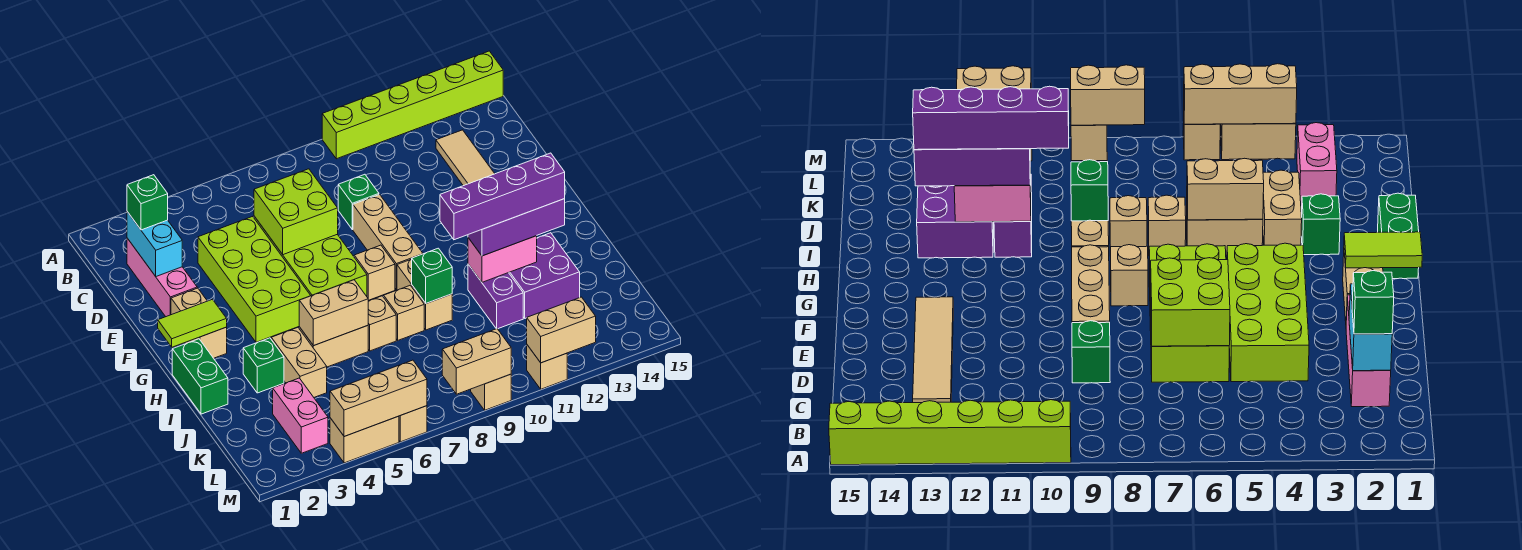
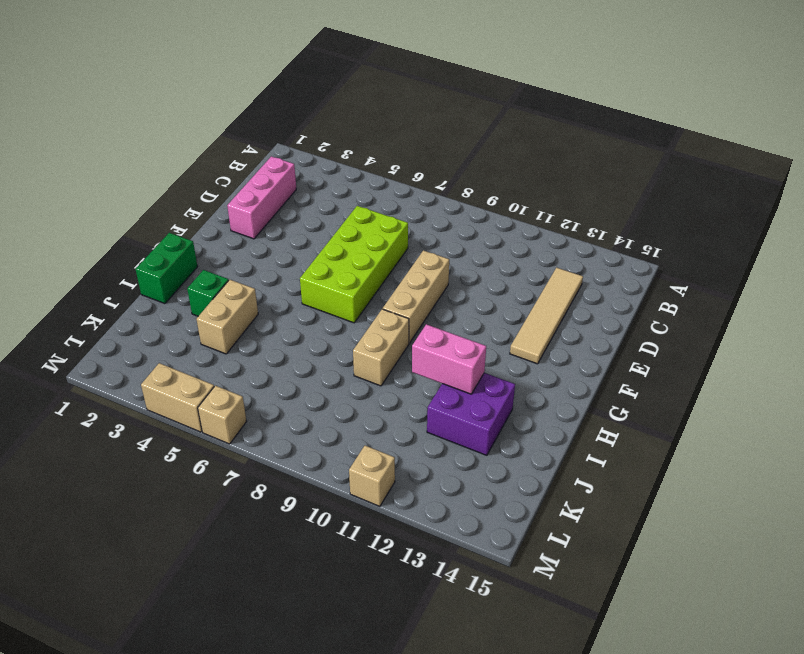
none -> lime brick A10:A15 level 1
none -> lime brick D4:G5 level 1
none -> green brick D9 level 1
none -> tan brick F2:G2 level 1

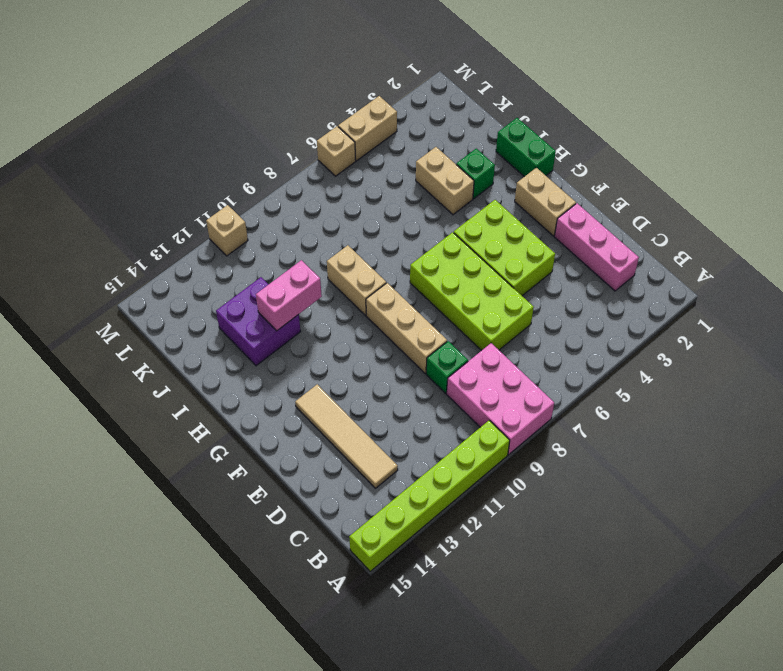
pink brick A8:C9 level 1 -> none
lime brick E4:G5 level 1 -> lime brick D4:G5 level 1
none -> tan brick G8 level 1
none -> tan brick I5:I6 level 1
none -> tan brick I7 level 1
none -> tan brick I8 level 1

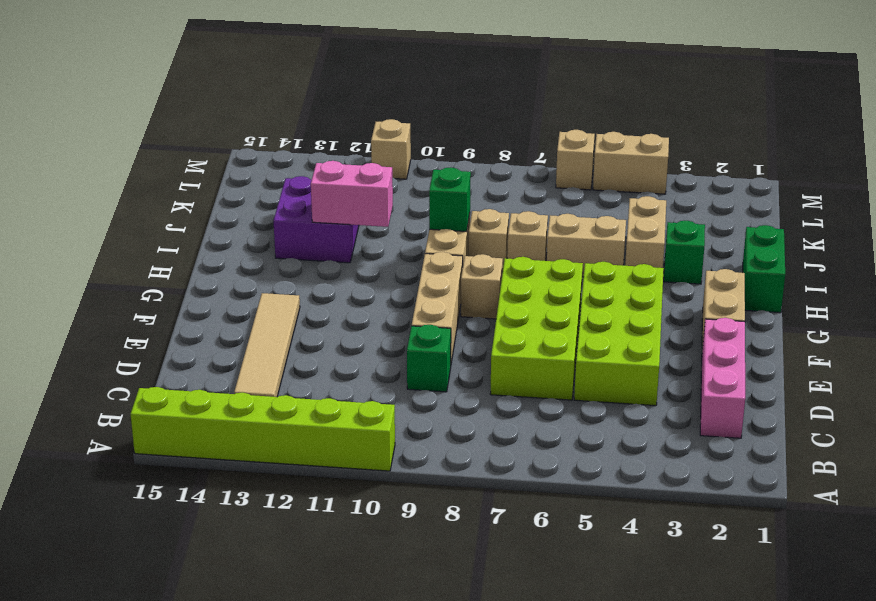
none -> purple brick I11:J11 level 1
none -> pink brick K3:L3 level 1
none -> tan brick M9 level 1
none -> cyan brick C2:D2 level 2

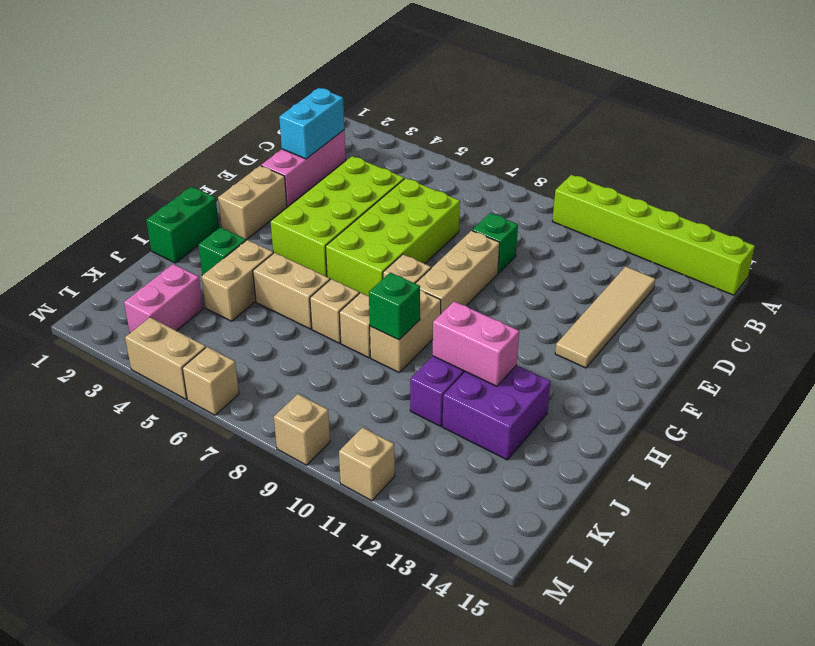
none -> lime brick D6:E7 level 2
none -> lime tile G1:G2 level 2
none -> tan brick I5:I6 level 2
none -> tan brick M4:M6 level 2

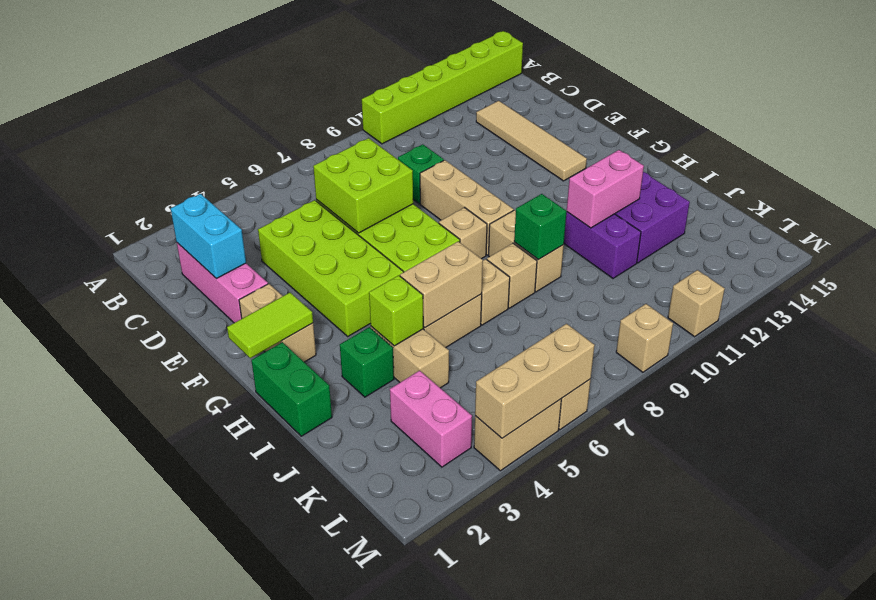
lime brick I4 level 2 -> none
none -> tan brick M8:M9 level 2
none -> tan brick M11:M12 level 2
none -> green brick C2 level 3
none -> purple brick I11:I13 level 3

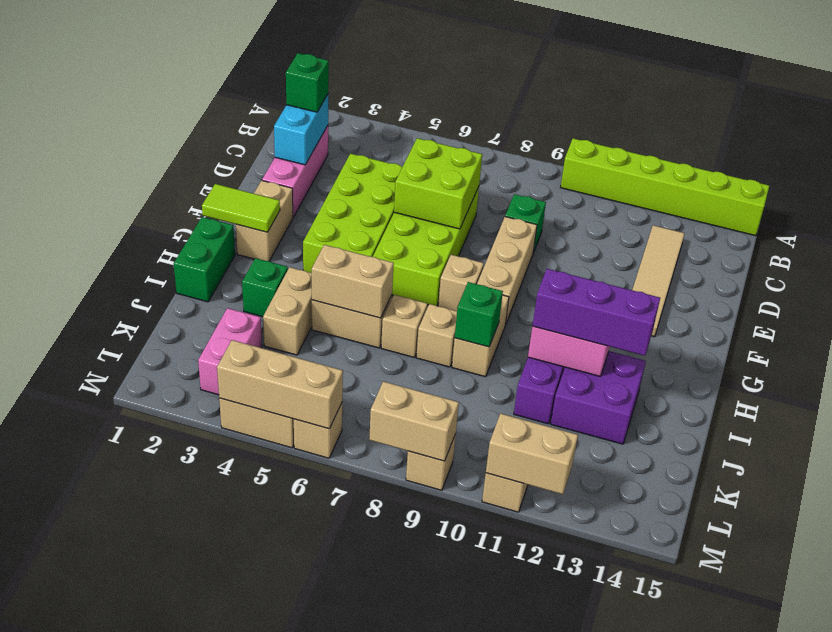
none -> purple brick I10:I13 level 4

